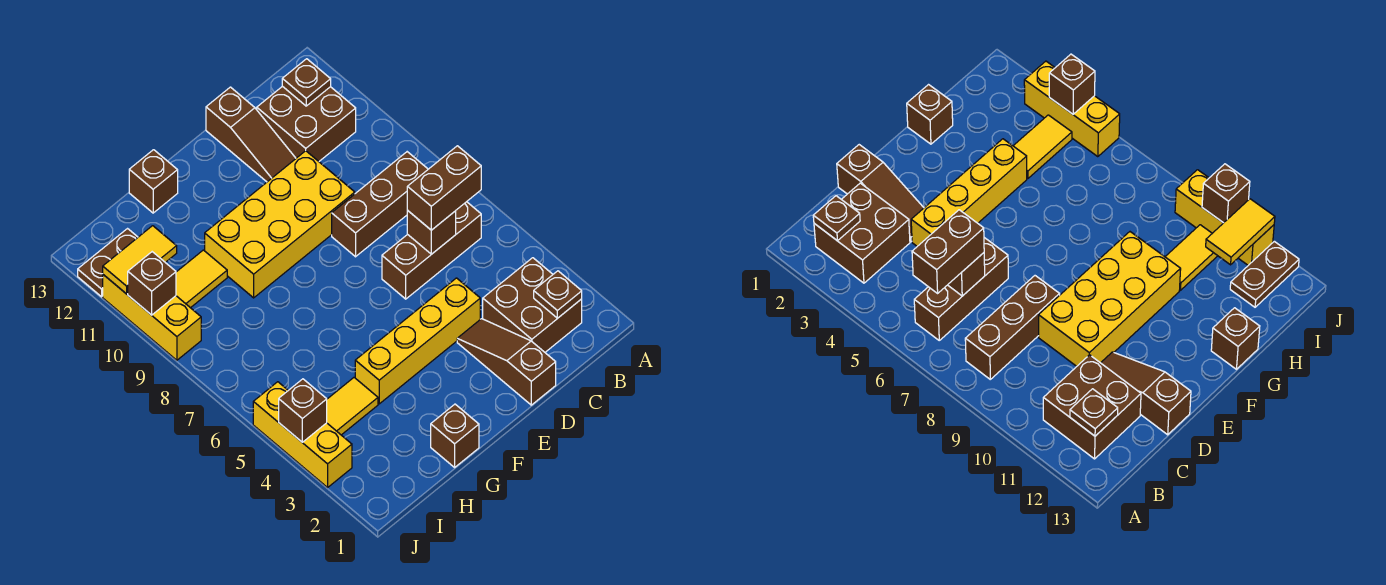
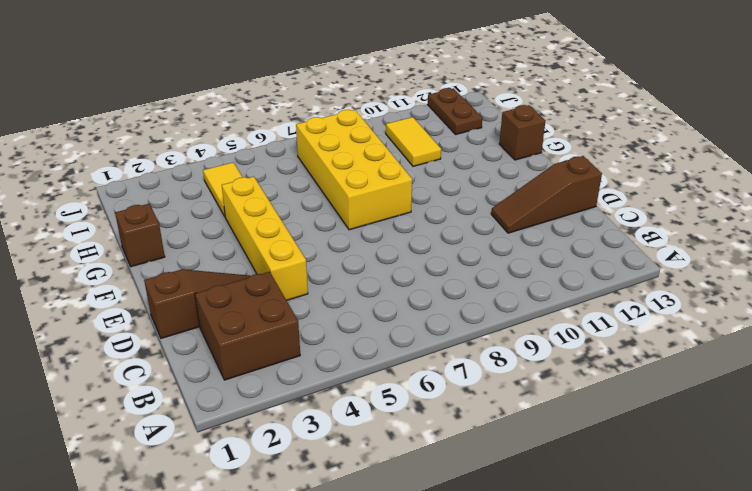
yellow brick F7:I8 level 1 -> yellow brick D9:G10 level 1
none -> brown brick B6:D6 level 1
none -> brown brick B8:D8 level 1
none -> brown brick B11:C12 level 1

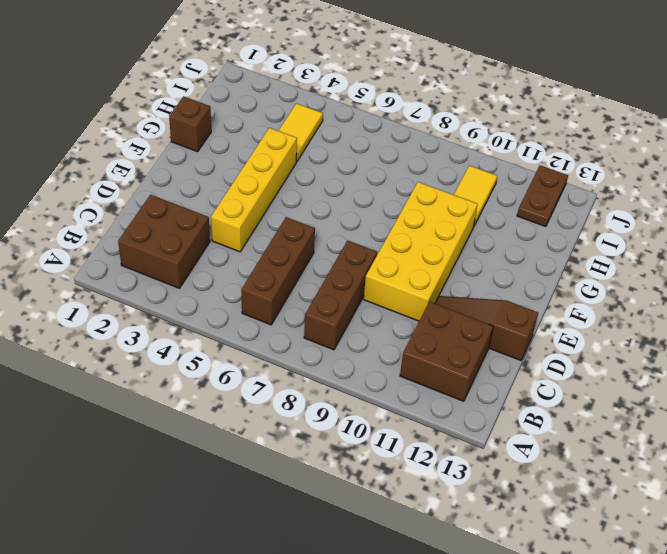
none -> brown slope D1:D3 level 1 top 1
none -> brown brick G13 level 1
none -> yellow brick J3:J5 level 1

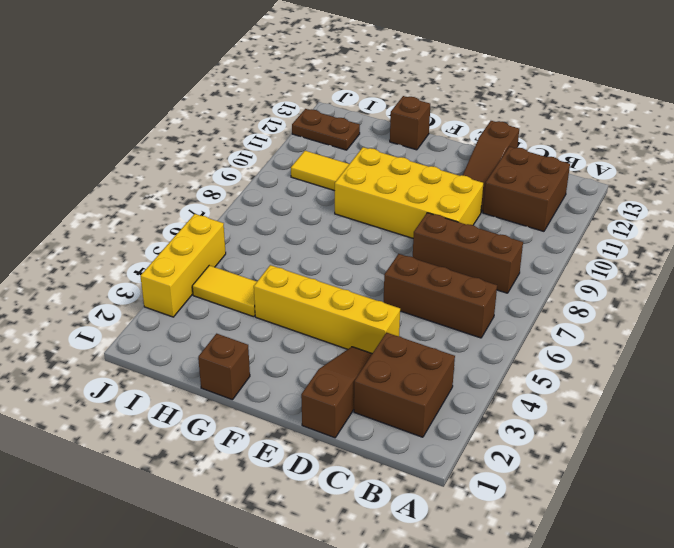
none -> yellow brick J9:J11 level 1
none -> brown plate B2 level 2
none -> brown plate B12 level 2

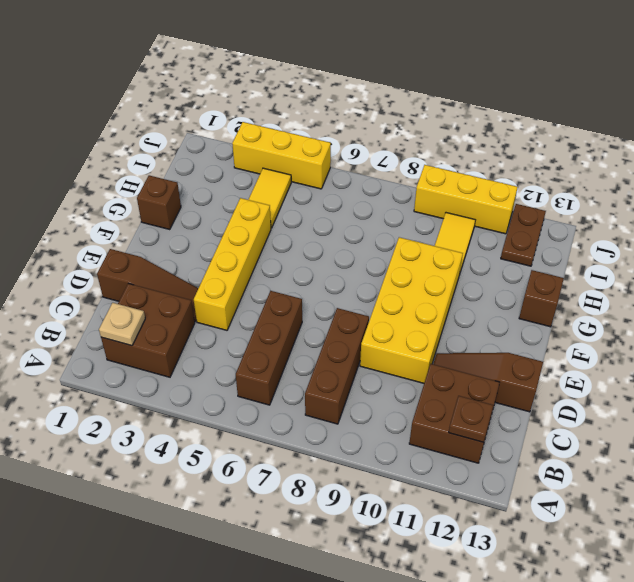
tan plate B2 level 2 -> brown plate B2 level 2
none -> brown brick C6 level 2
none -> yellow tile I11:J11 level 2
none -> brown brick J4 level 2

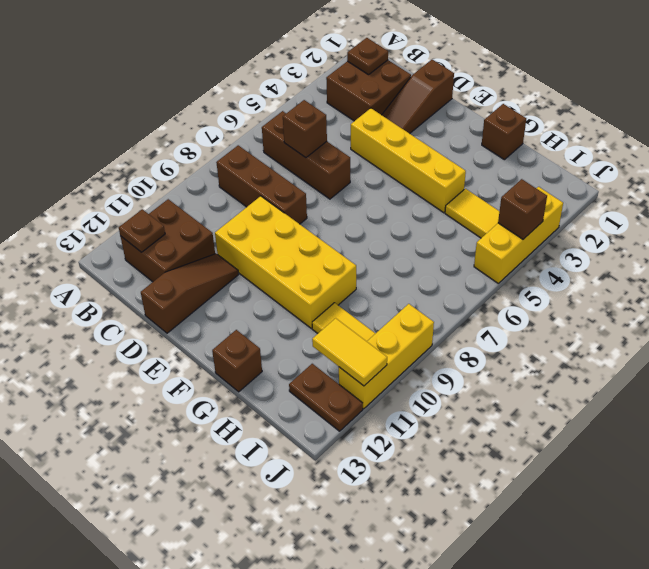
none -> brown brick J10 level 2
none -> brown brick B6:C6 level 3

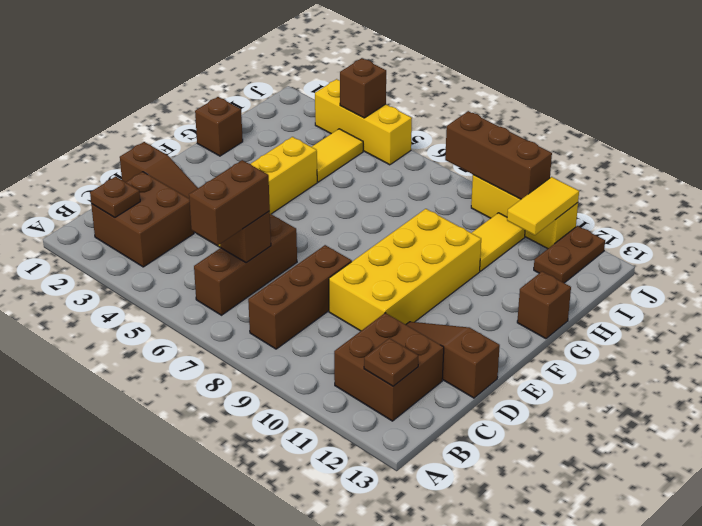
brown brick J8:J10 level 2 -> brown brick J10 level 2

